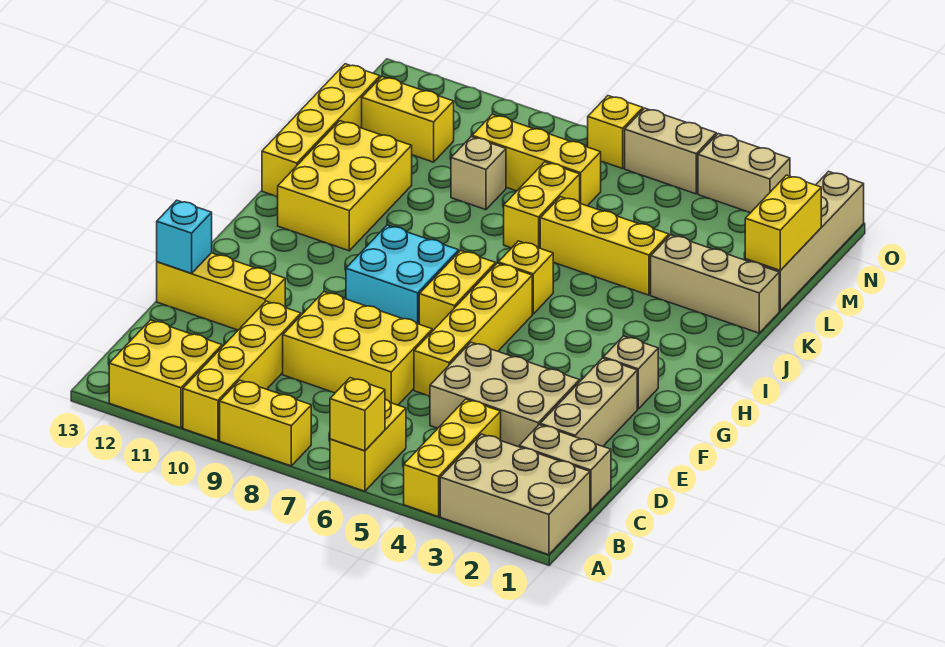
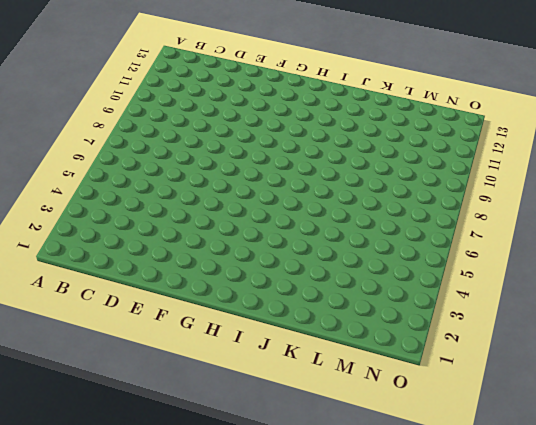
none -> tan brick A1:B3 level 1
none -> yellow brick A4:C4 level 1
none -> yellow brick A6:B6 level 1
none -> yellow brick A8:A9 level 1

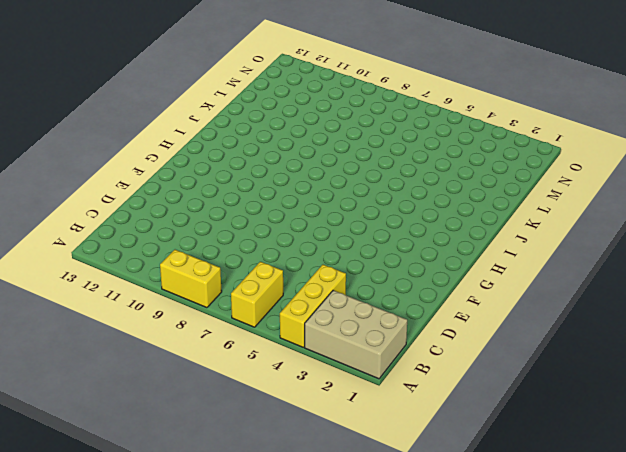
none -> yellow brick A10:D10 level 1
none -> yellow brick A11:B12 level 1
none -> tan brick C1:C2 level 1
none -> tan brick D2:F2 level 1

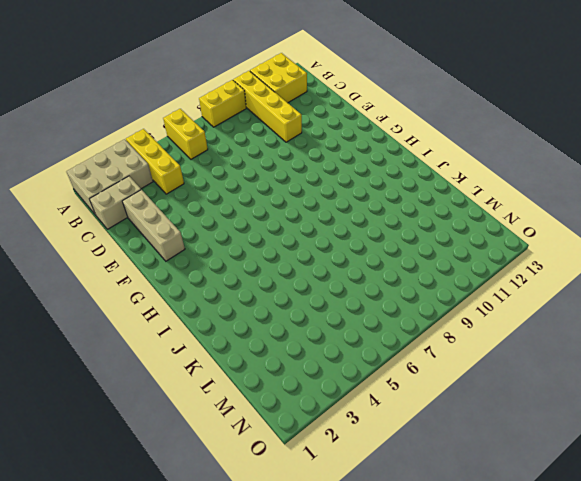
none -> tan brick D3:E5 level 1
none -> yellow brick D7:E9 level 1
none -> yellow brick E6:H6 level 1
none -> yellow brick E11:E13 level 1

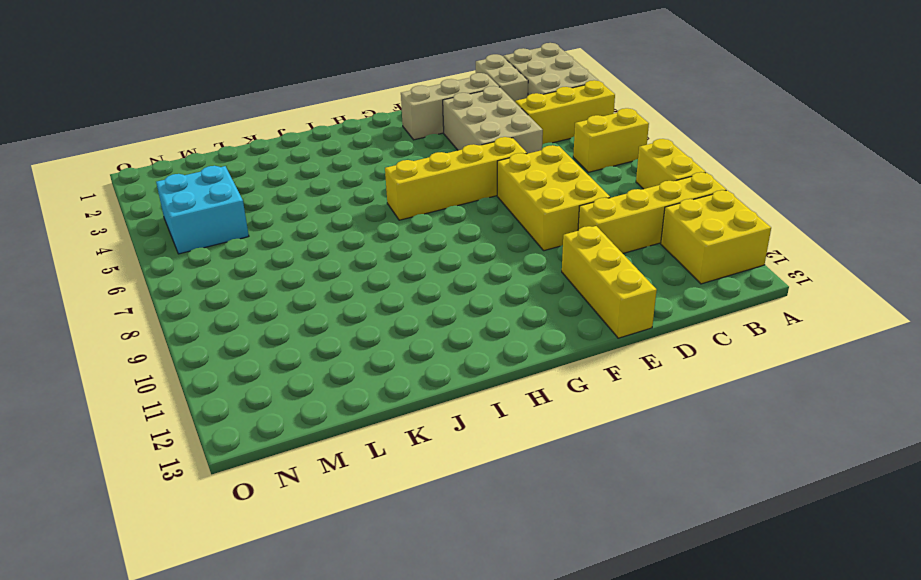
cyan brick M4:N5 level 1 -> cyan brick G8:H9 level 1
none -> tan brick G2 level 1
none -> yellow brick G7:H7 level 1
none -> yellow brick I6 level 1
none -> yellow brick I11:K12 level 1

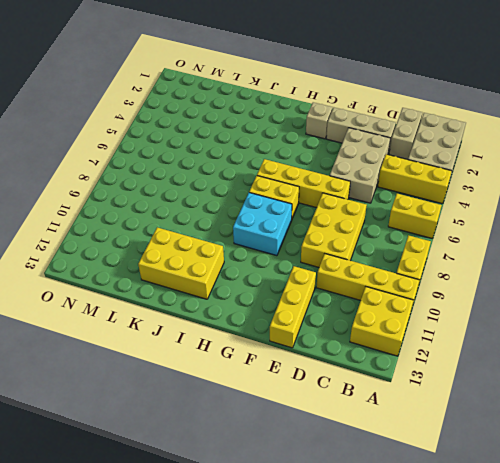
none -> yellow brick I6 level 1
none -> yellow brick J13:M13 level 1
none -> tan brick K1:K3 level 1
none -> yellow brick K4:K6 level 1

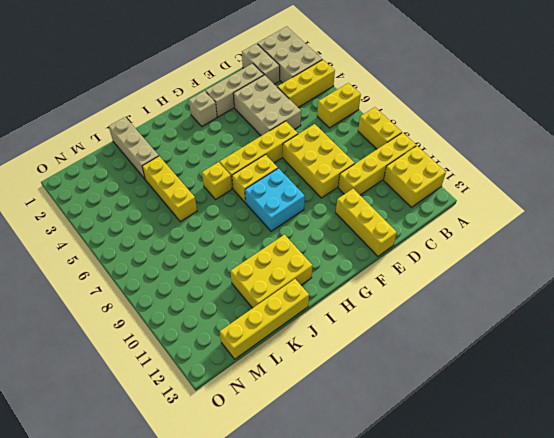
none -> yellow brick K7:L7 level 1
none -> tan brick L1:O1 level 1
none -> tan brick L9 level 1
none -> yellow brick M7:M9 level 1

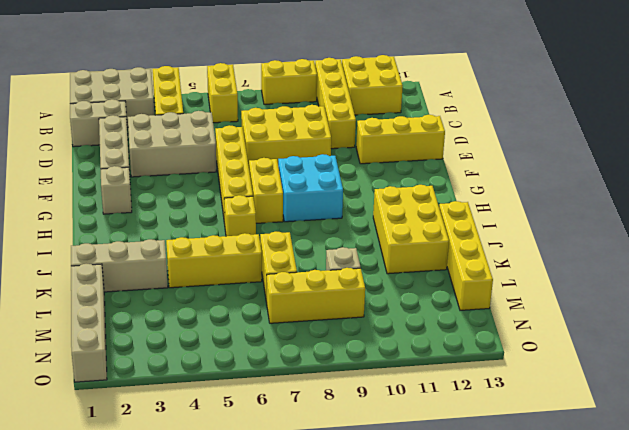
none -> yellow brick M11:M12 level 1
none -> tan brick O3:O4 level 1
none -> tan brick O5:O6 level 1
none -> yellow brick O7 level 1

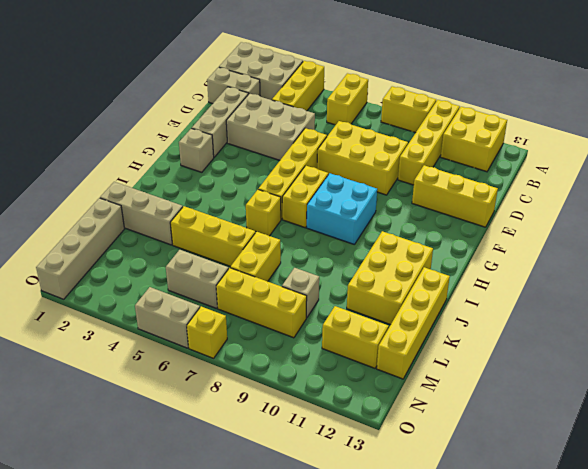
tan brick M5:M6 level 1 -> tan brick O3:O4 level 1
none -> yellow brick A6 level 2
none -> cyan brick E13 level 2
none -> yellow brick L1:M1 level 2

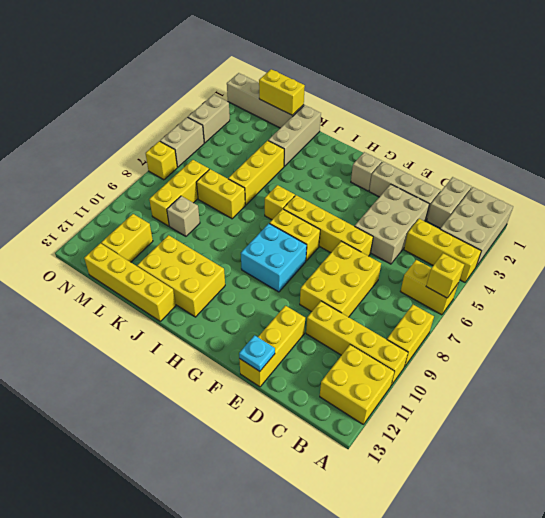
cyan plate E13 level 2 -> cyan brick E13 level 2

